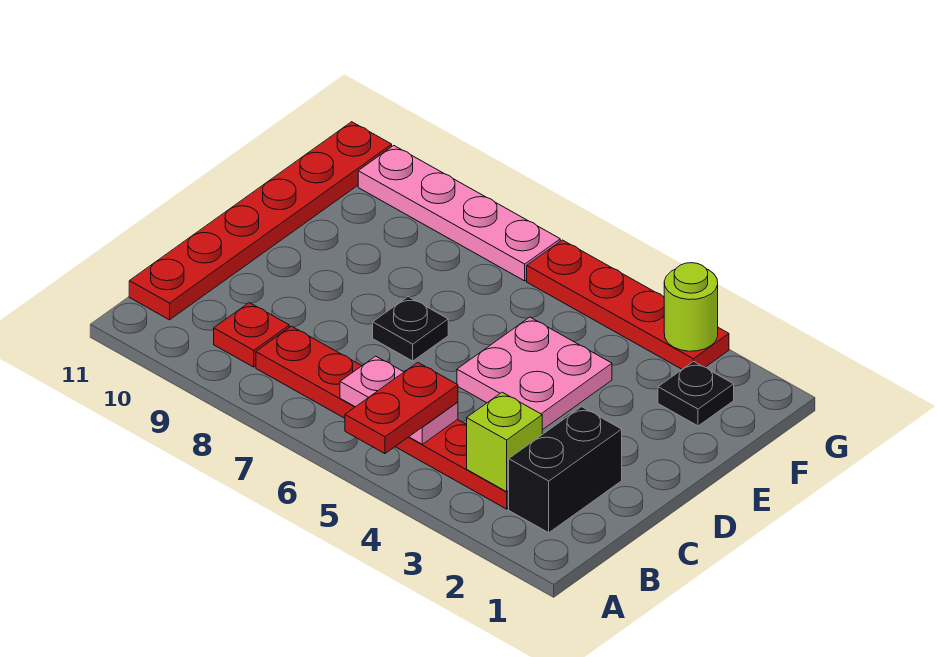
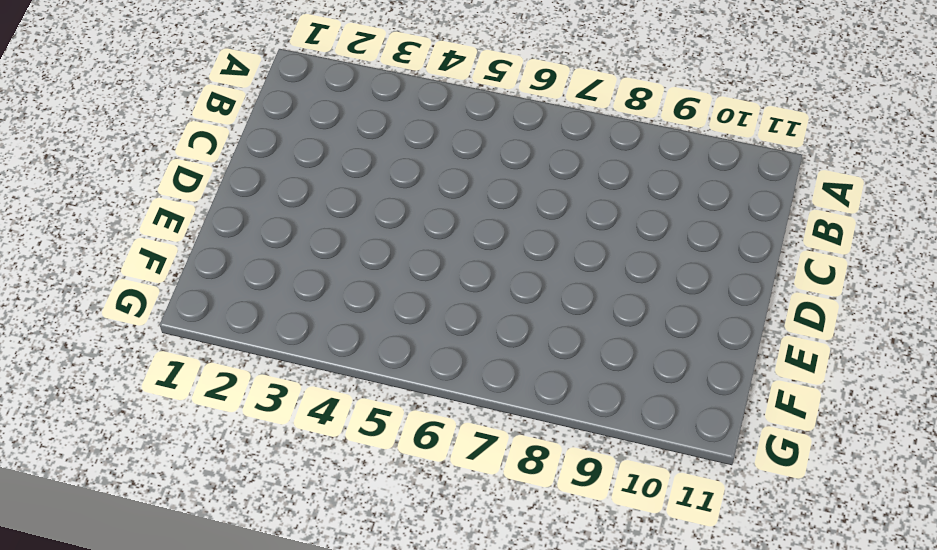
none -> black brick B2:C2 level 1
none -> red plate B3:B8 level 1
none -> red plate B9 level 1

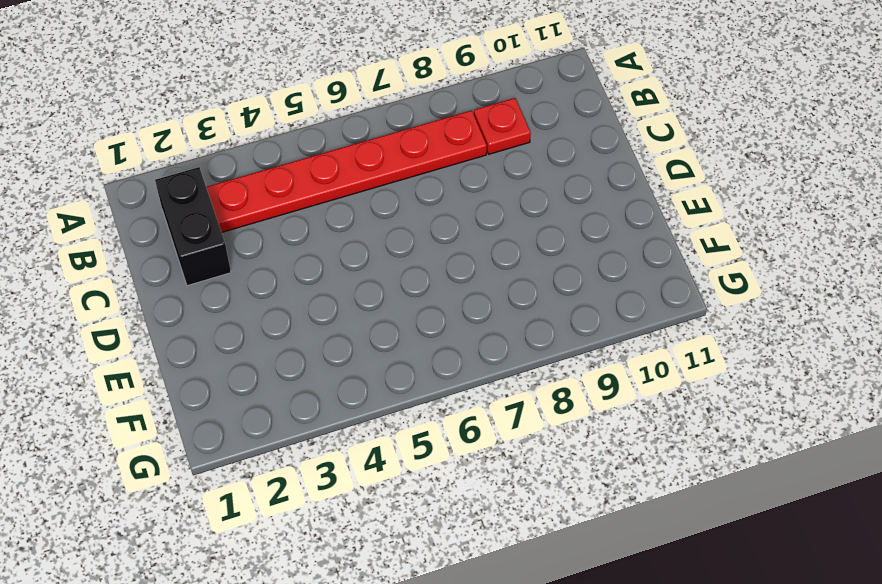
none -> red plate B11:G11 level 1
none -> pink plate D4:E5 level 1
none -> black plate D7 level 1

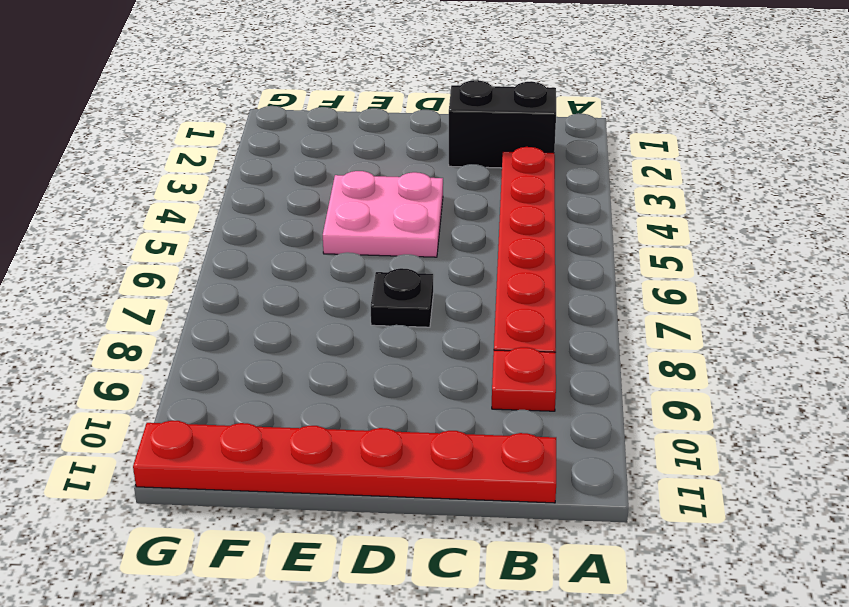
none -> black plate F2 level 1
none -> red plate G3:G6 level 1
none -> pink plate G7:G10 level 1

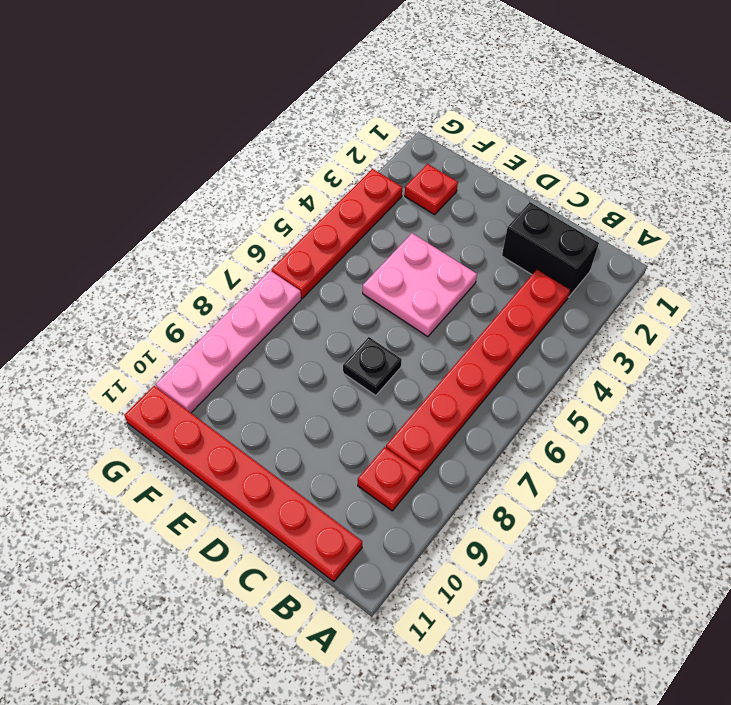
red plate F2 level 1 -> black plate F2 level 1
none -> lime brick B3 level 2
none -> pink plate B5:B6 level 2
none -> lime round brick G3 level 2

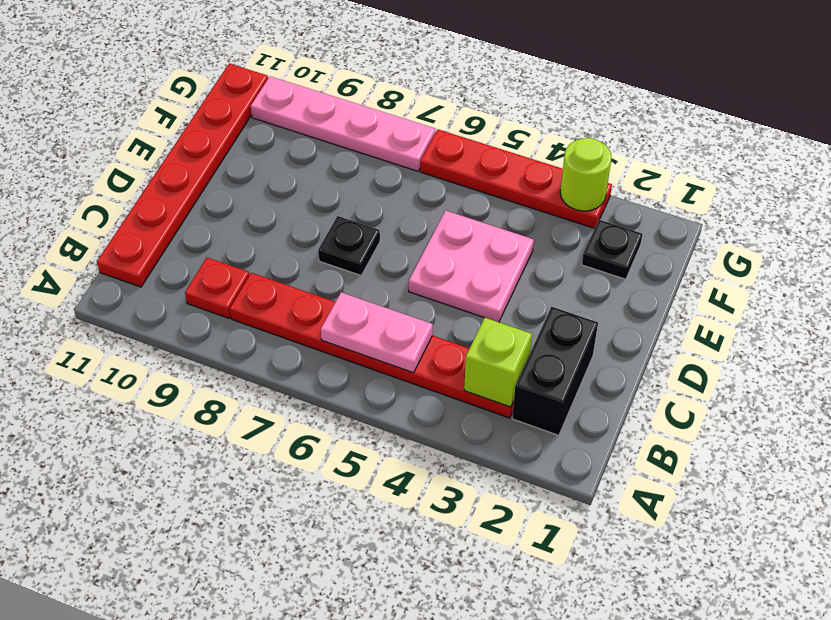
none -> red plate A5:B5 level 3

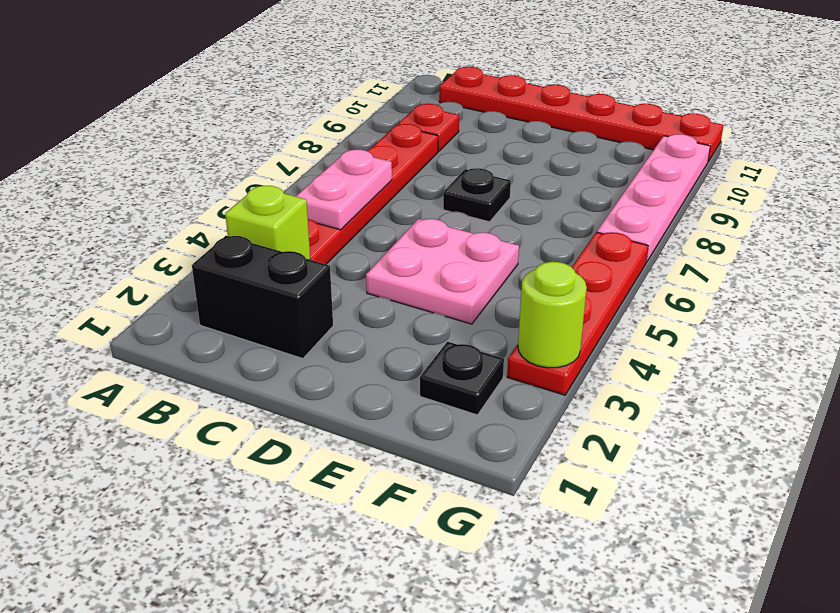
none -> red plate A5:B5 level 3

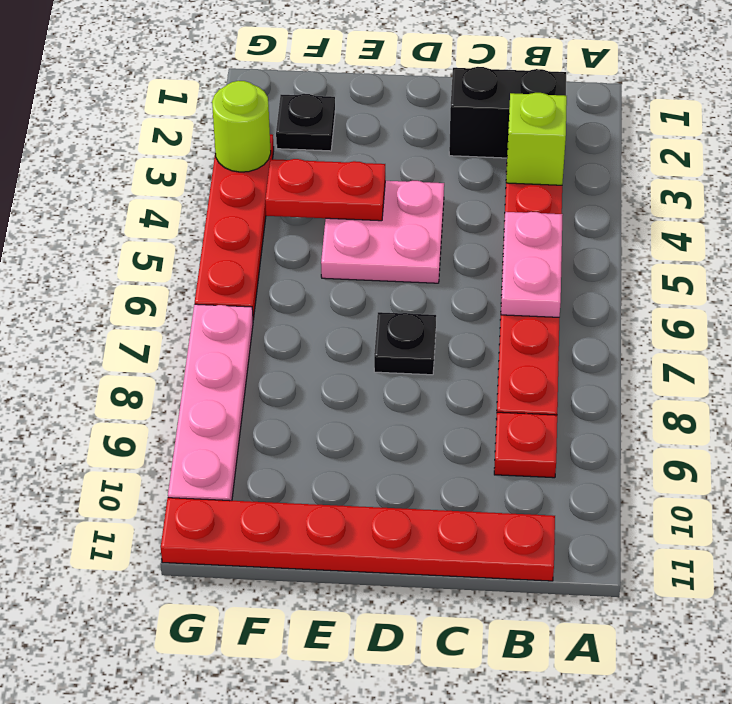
red plate E4:F4 level 2 -> red plate A5:B5 level 3

